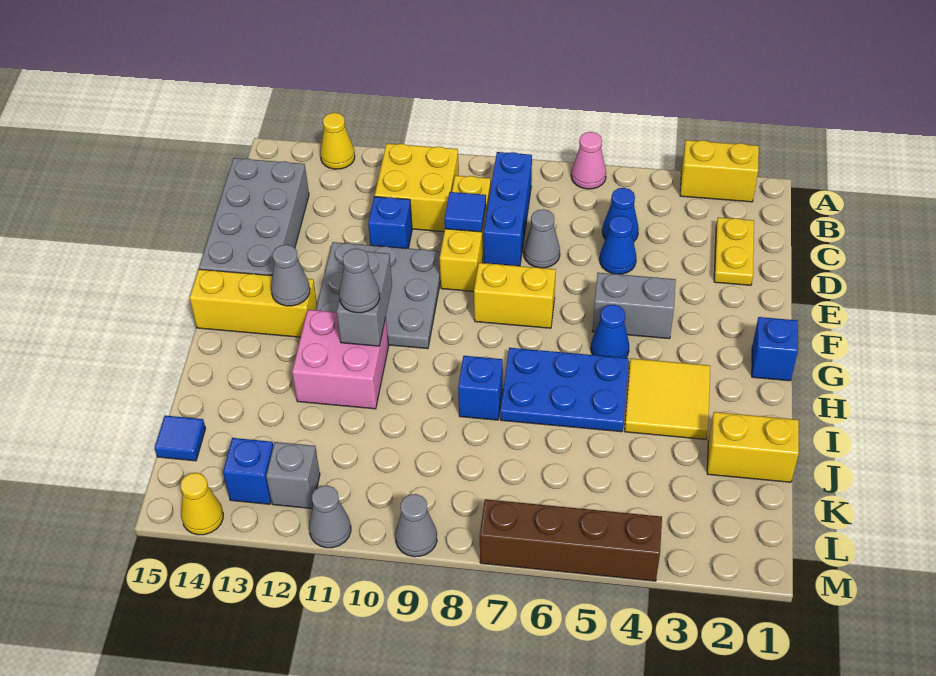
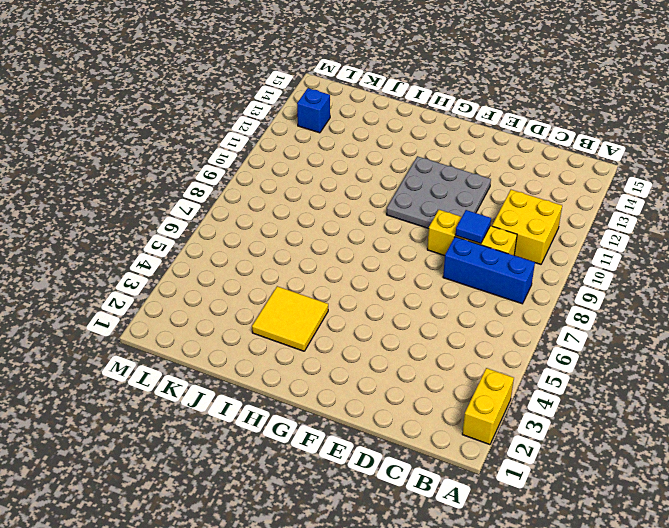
none -> pink cone A6 level 1
none -> yellow cone A13 level 1
none -> yellow plate C2:D2 level 1
none -> blue cone C5 level 1

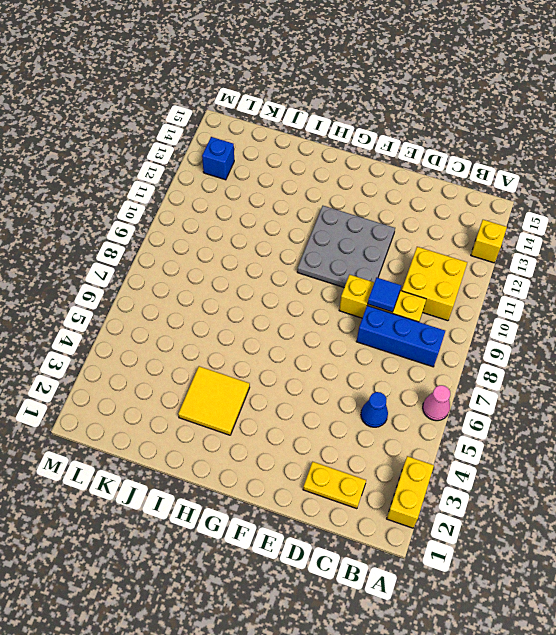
yellow brick A13 level 1 -> yellow cone A13 level 1
none -> grey brick C14:F15 level 1
none -> blue cone D5 level 1
none -> grey cone D7 level 1
none -> blue brick D11 level 1

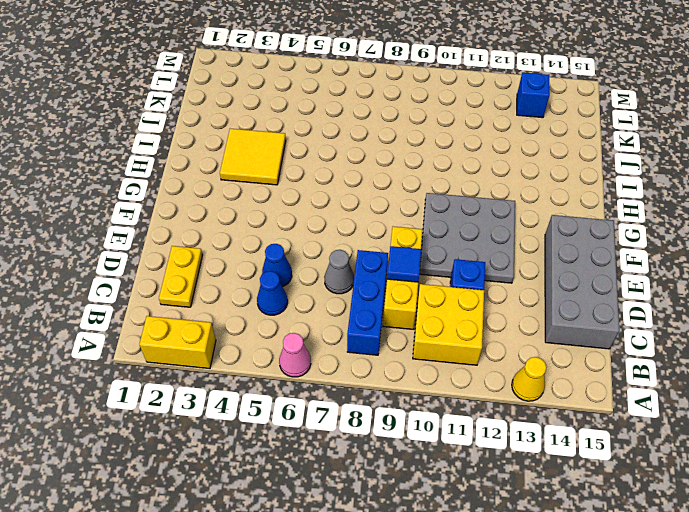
none -> grey brick F4:F5 level 1
none -> yellow brick F7:F8 level 1
none -> blue brick G1 level 1
none -> blue cone G5 level 1

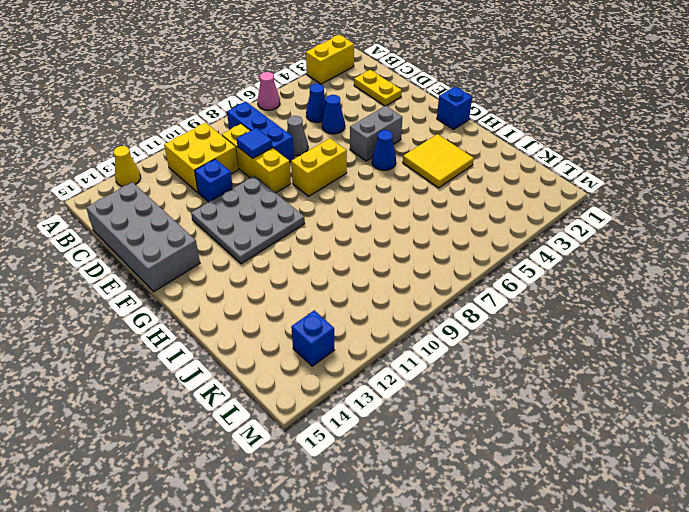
none -> yellow brick G13:G15 level 1
none -> blue plate H5:I7 level 1
none -> pink brick H11:I12 level 1
none -> blue brick I8 level 1

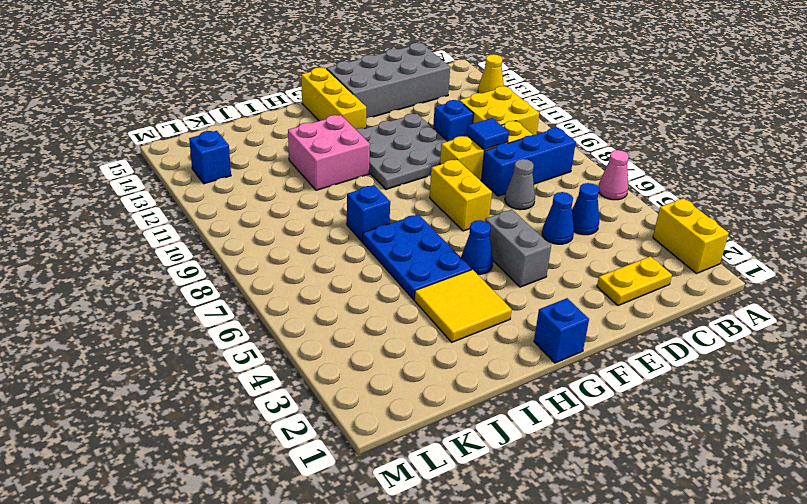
none -> yellow brick J1:J2 level 1
none -> blue tile K15 level 1
none -> grey brick L12 level 1
none -> brown brick M4:M7 level 1

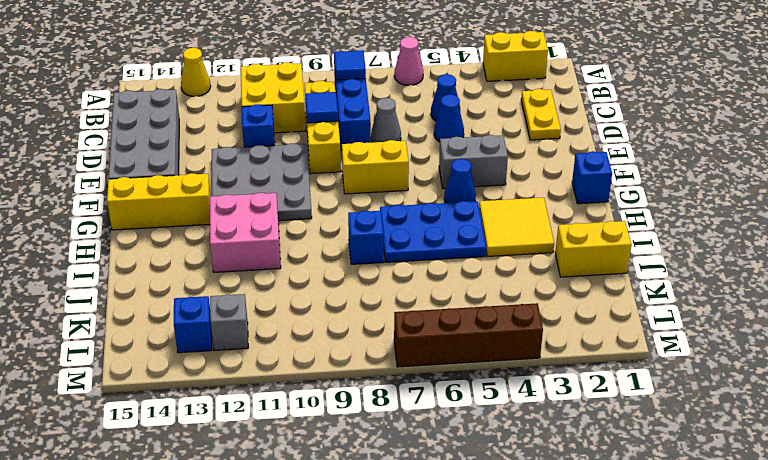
blue tile B8 level 2 -> blue tile K15 level 1
none -> grey cone M9 level 1
none -> grey cone M11 level 1
none -> yellow cone M14 level 1
none -> grey brick G11:H11 level 2

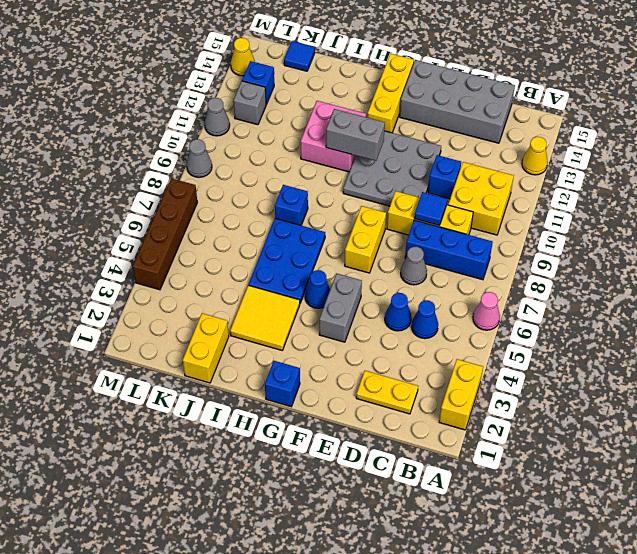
none -> grey cone G13 level 2
none -> grey cone H11 level 3

